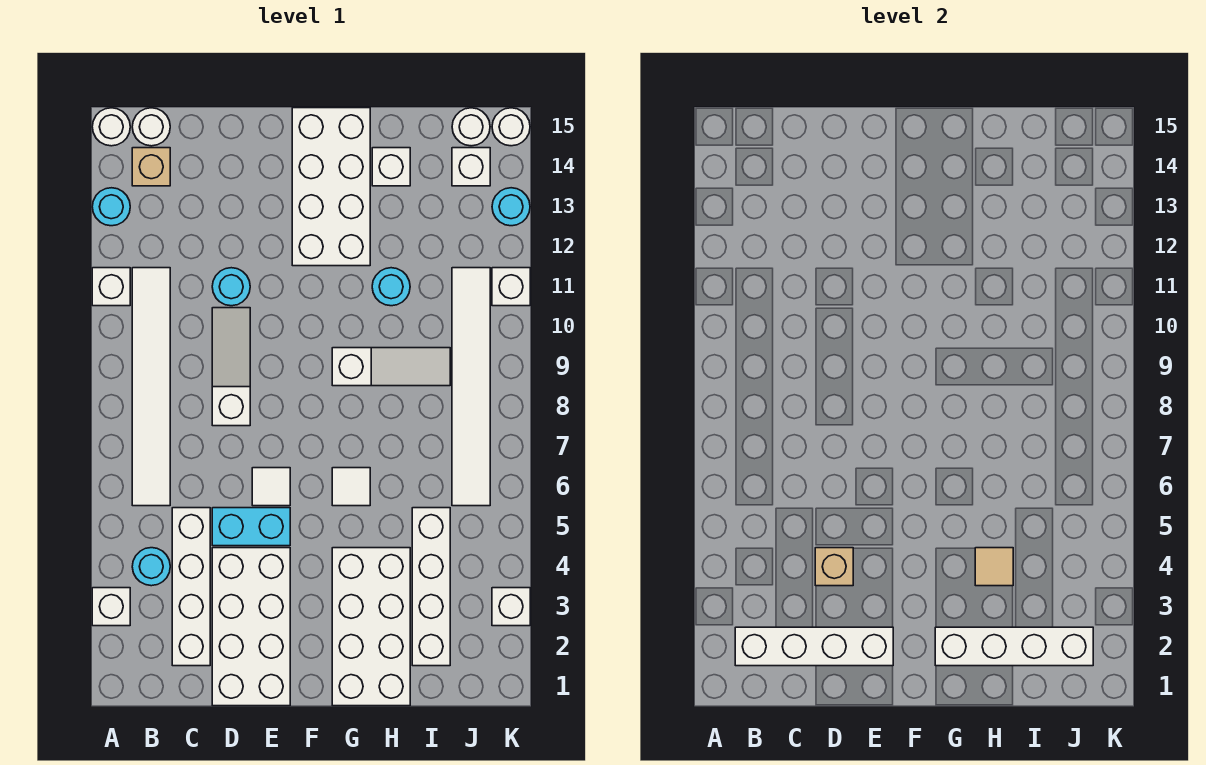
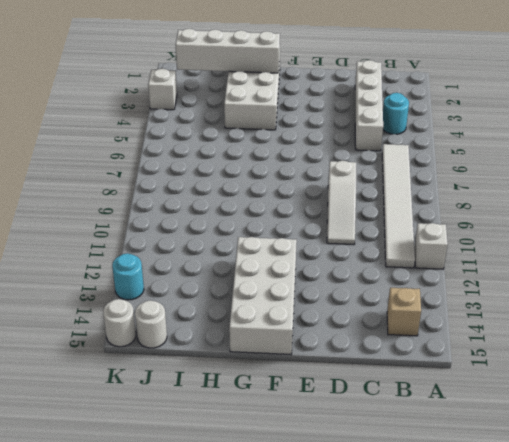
none -> white brick A3 level 1
none -> cyan round brick A13 level 1
none -> white round brick A15 level 1
none -> white round brick B15 level 1

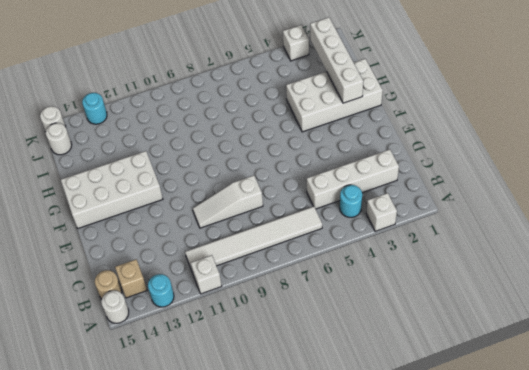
tan round brick B15 level 1 -> white round brick B15 level 1
none -> white brick D1:E4 level 1
none -> cyan brick D5:E5 level 1
none -> cyan round brick D11 level 1
none -> white tile E6 level 1

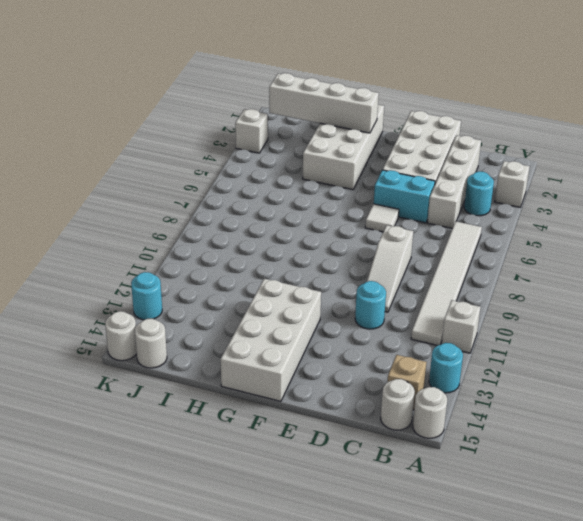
none -> white tile G6 level 1
none -> white slope G9:I9 level 1 top G
none -> cyan round brick H11 level 1
none -> white brick H14 level 1

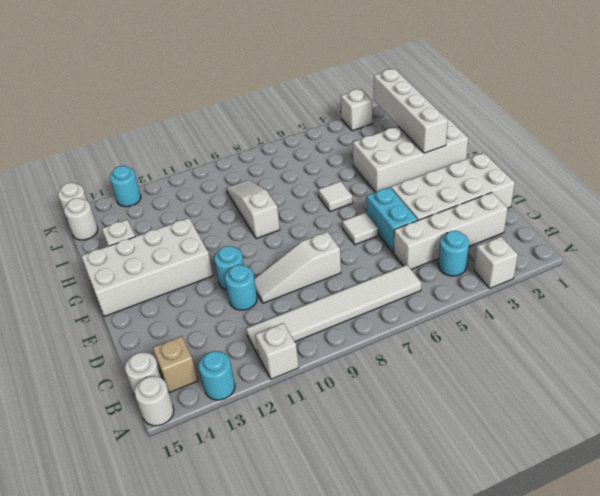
cyan round brick E11 level 1 -> cyan round brick H11 level 1
none -> white brick I2:I5 level 1
none -> white tile J6:J11 level 1
none -> white brick J14 level 1
none -> white brick K11 level 1

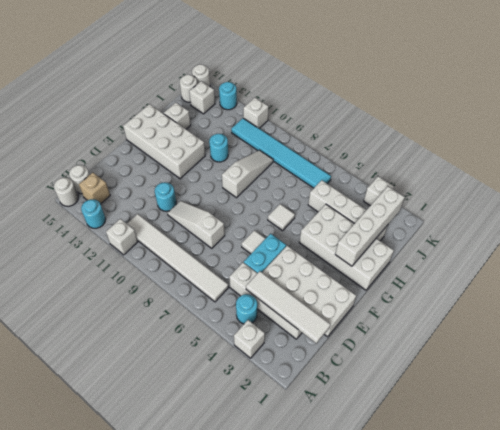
white tile C1:C4 level 2 -> white brick B2:E2 level 2
cyan tile J6:J11 level 1 -> white tile J6:J11 level 1
none -> tan brick D4 level 2
none -> tan tile H4 level 2

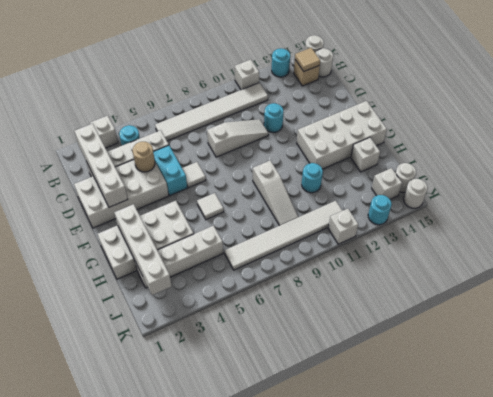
tan tile B14 level 2 -> tan tile H4 level 2
tan round brick D4 level 2 -> tan brick D4 level 2
none -> white brick K3 level 1

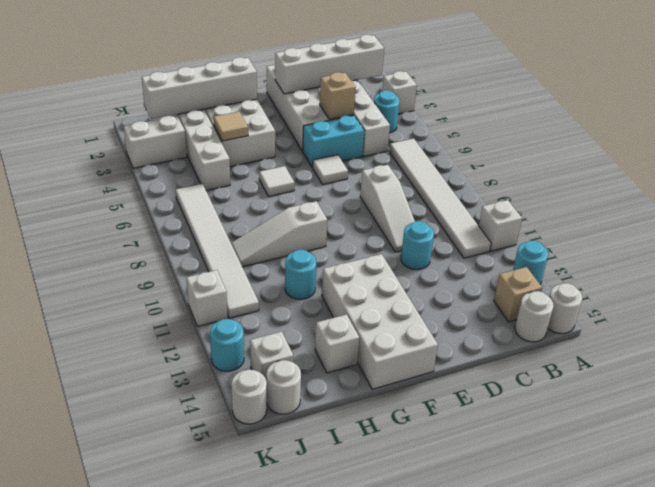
white brick J3:K3 level 1 -> white brick K3 level 1

